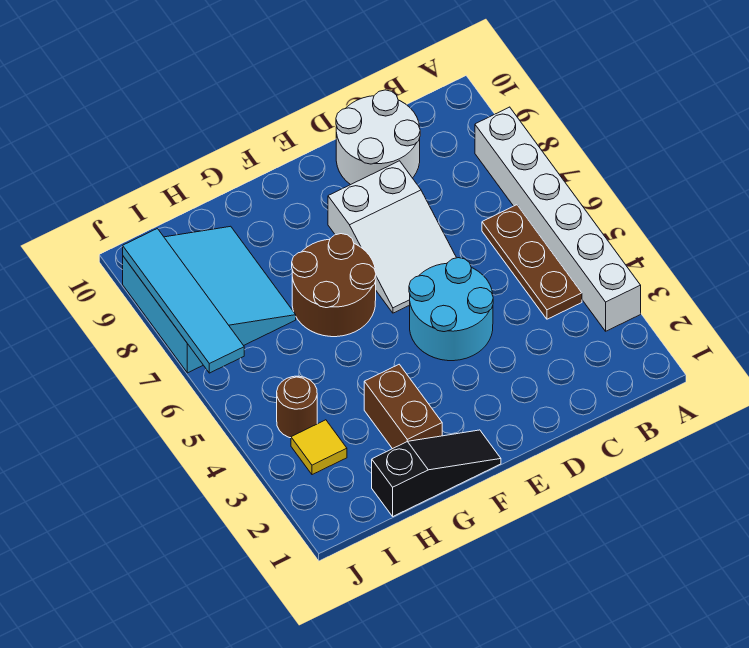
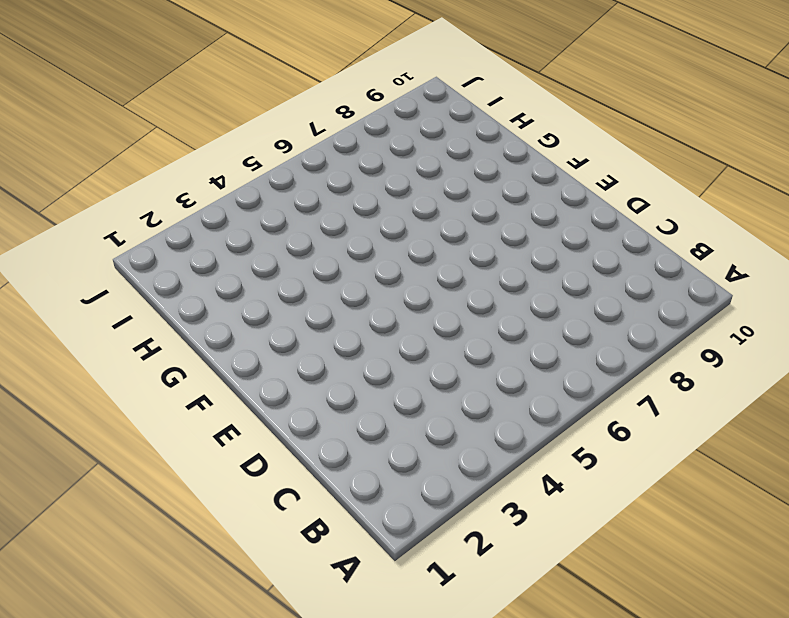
none -> white brick A3:A8 level 1
none -> brown plate B4:B6 level 1
none -> white round brick C9:D10 level 1

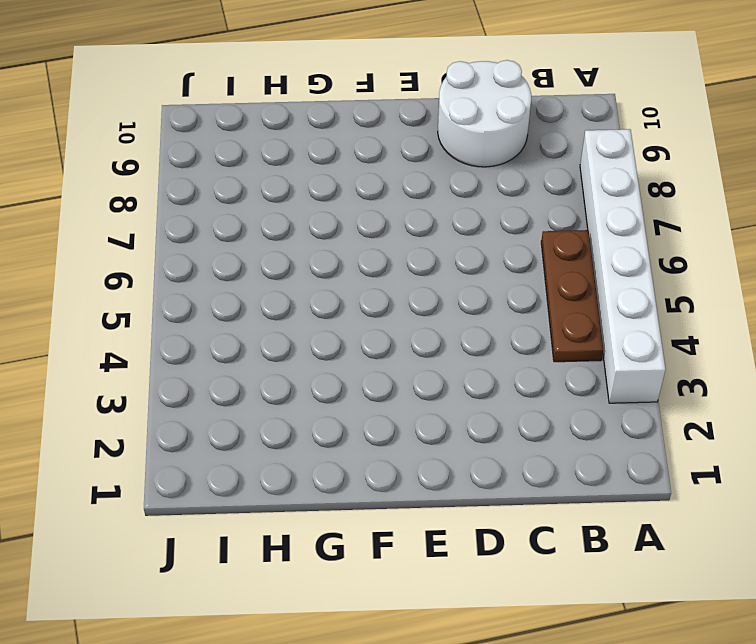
none -> cyan round brick D4:E5 level 1
none -> white slope D6:E8 level 1 top 8
none -> black slope F1:H1 level 1 top H

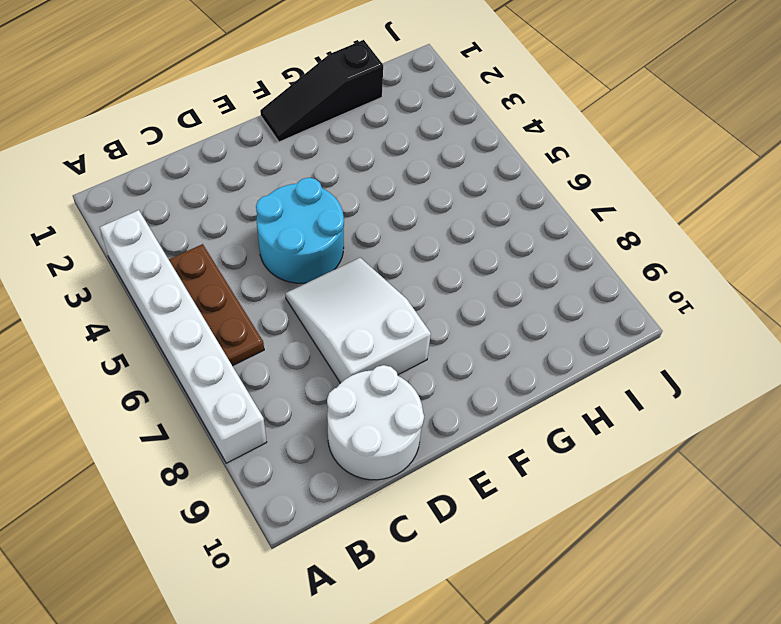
none -> brown round brick F6:G7 level 1
none -> brown brick G2:G3 level 1
none -> cyan slope H7:J9 level 1 top J

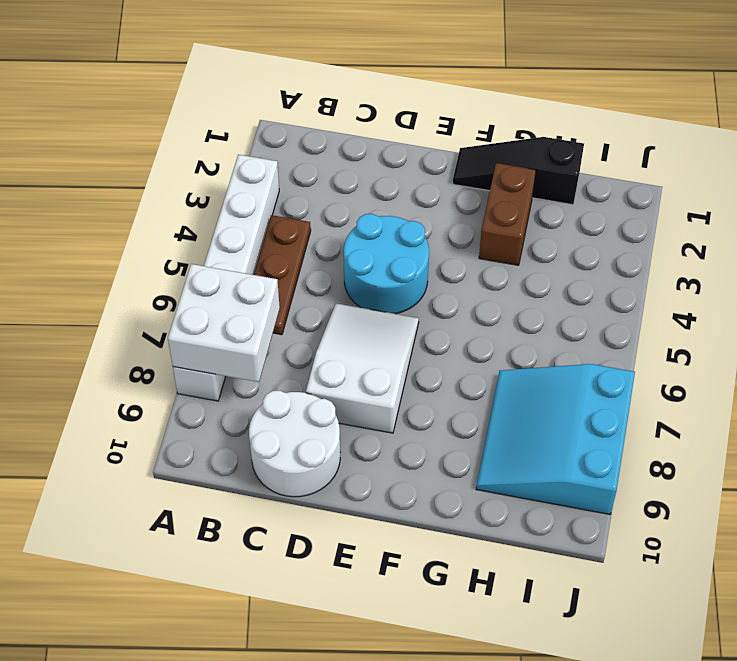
white brick A7:B8 level 2 -> none
none -> brown round brick F6:G7 level 1
none -> yellow tile I3 level 1
none -> brown round brick I4 level 1

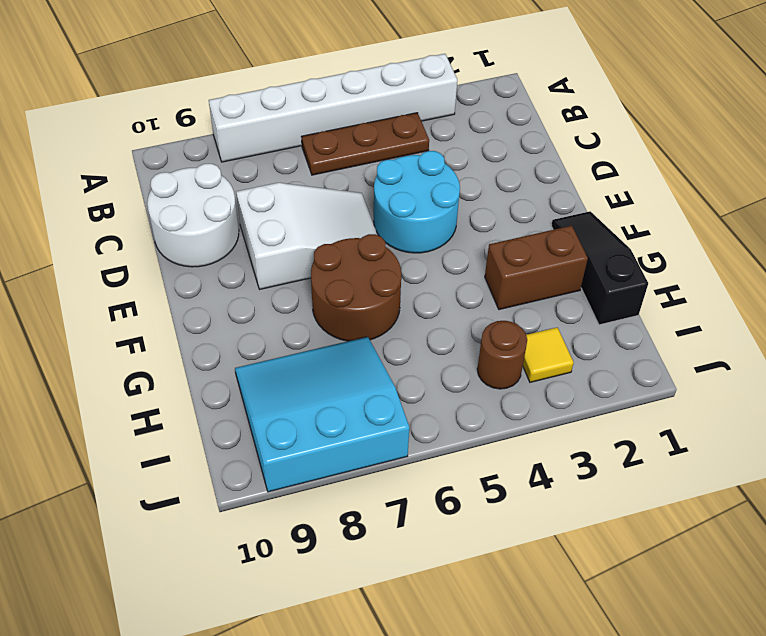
none -> cyan tile J6:J9 level 2

